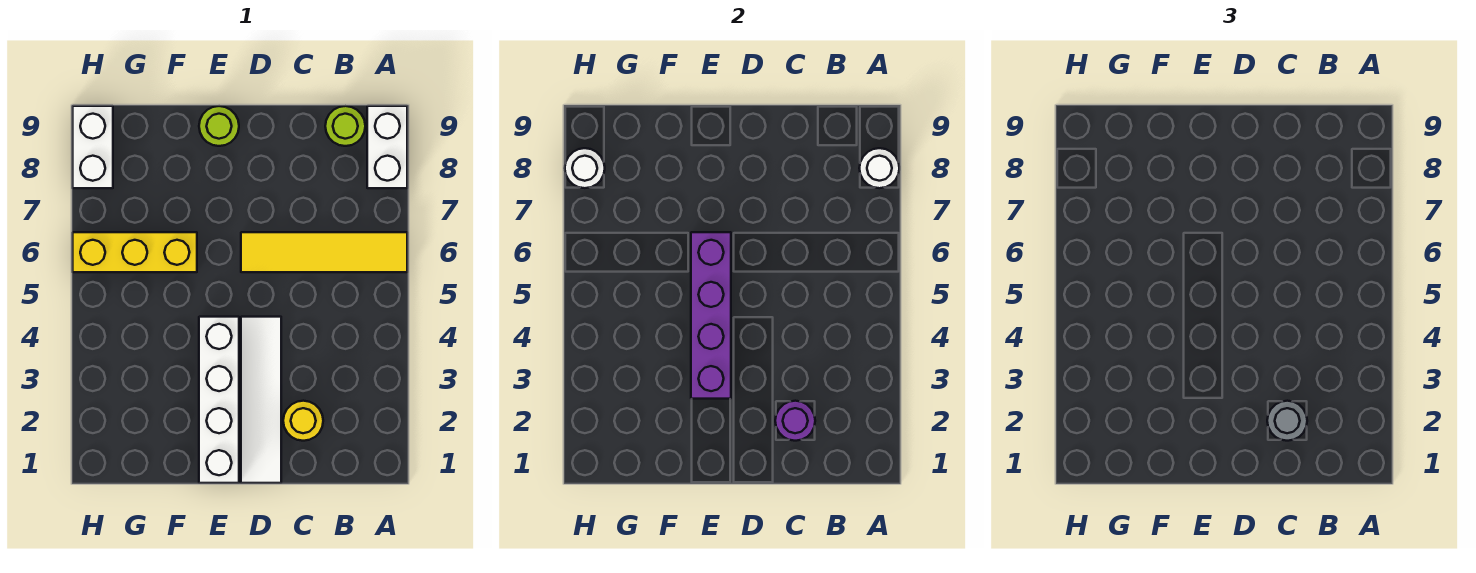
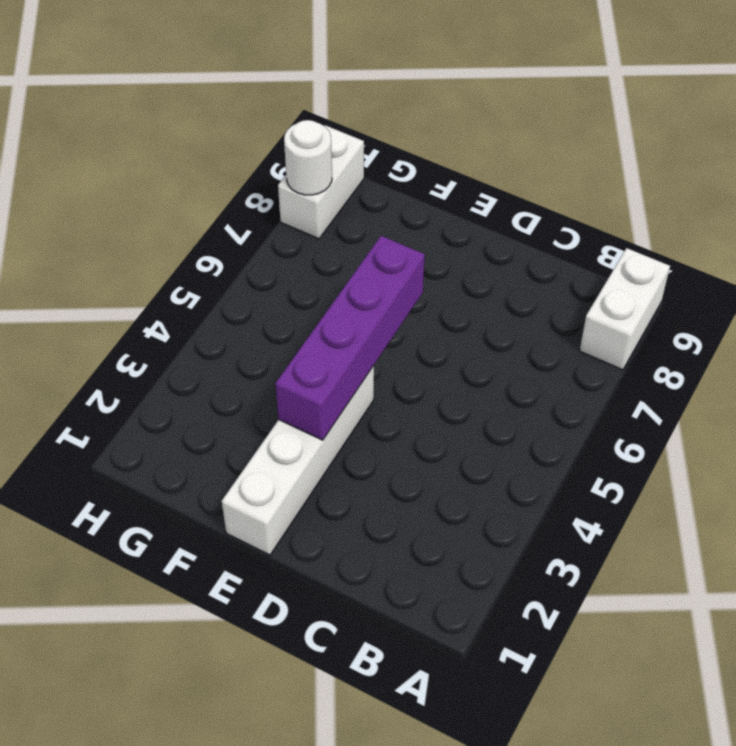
none -> yellow tile A6:D6 level 1
none -> lime round brick B9 level 1
none -> yellow round brick C2 level 1

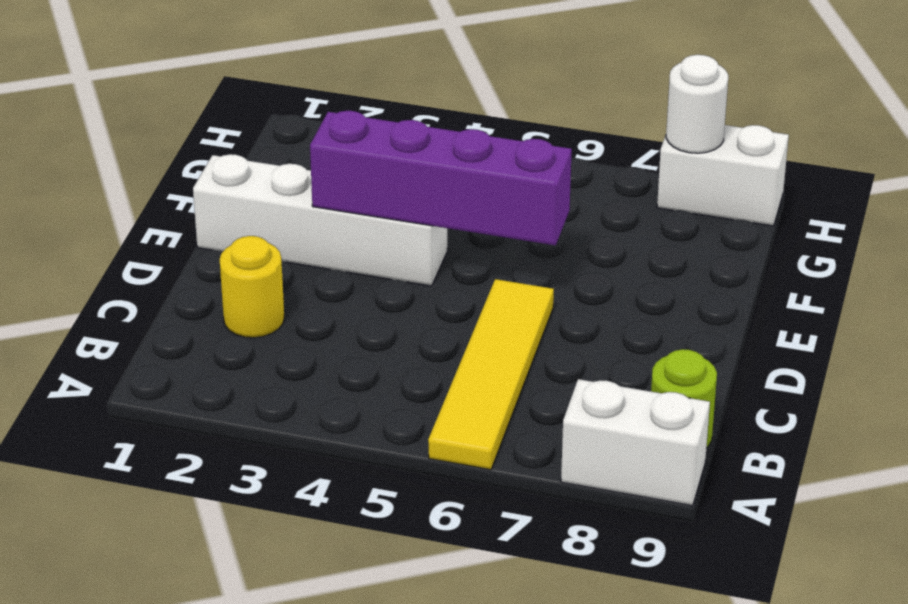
none -> white tile D1:D4 level 1
none -> lime round brick E9 level 1
none -> yellow brick F6:H6 level 1

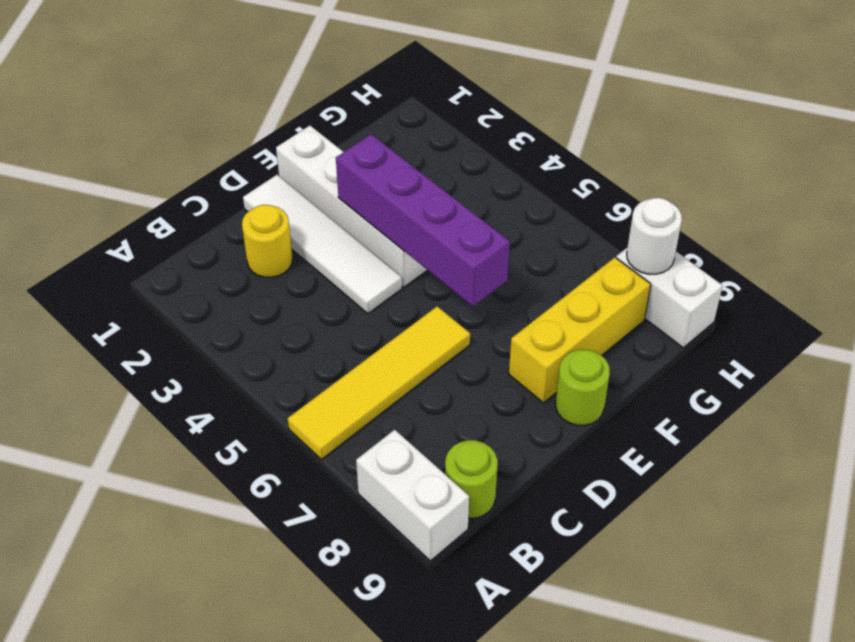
yellow brick E8:G8 level 1 -> yellow brick F6:H6 level 1
none -> white round brick A8 level 2
none -> purple round brick C2 level 2
none -> grey round brick C2 level 3

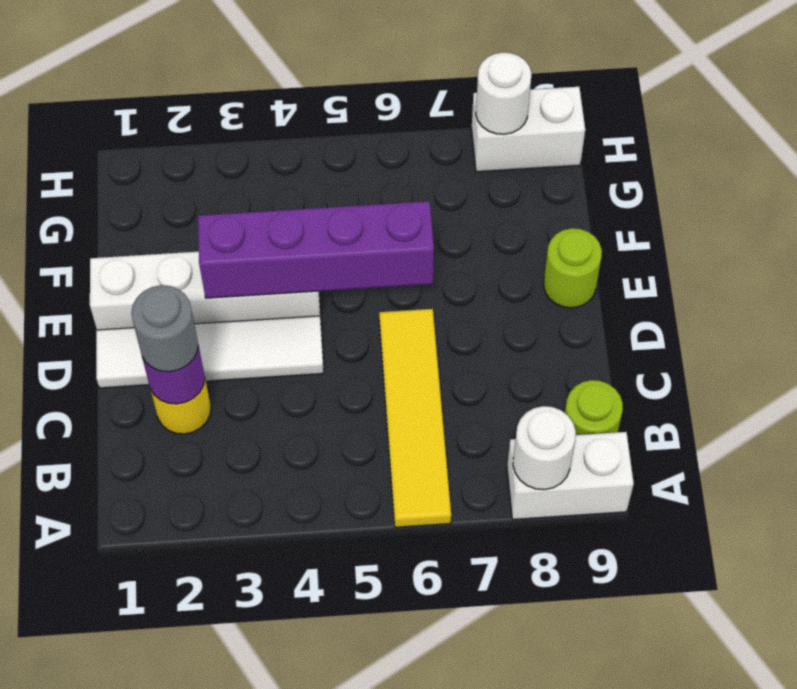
none -> yellow brick F6:H6 level 1

